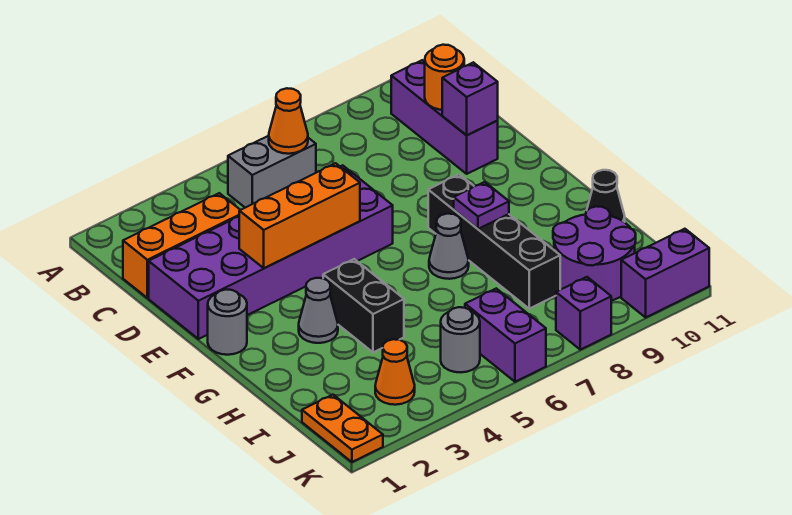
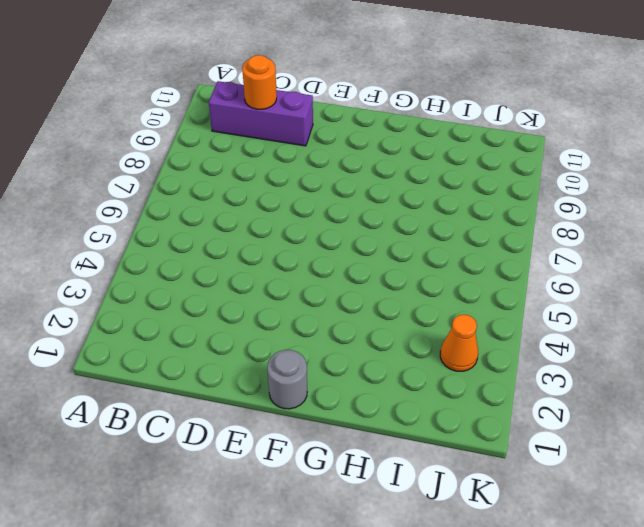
none -> grey brick B5:B6 level 1
none -> orange brick C1:C3 level 1
none -> purple brick D1:E6 level 1

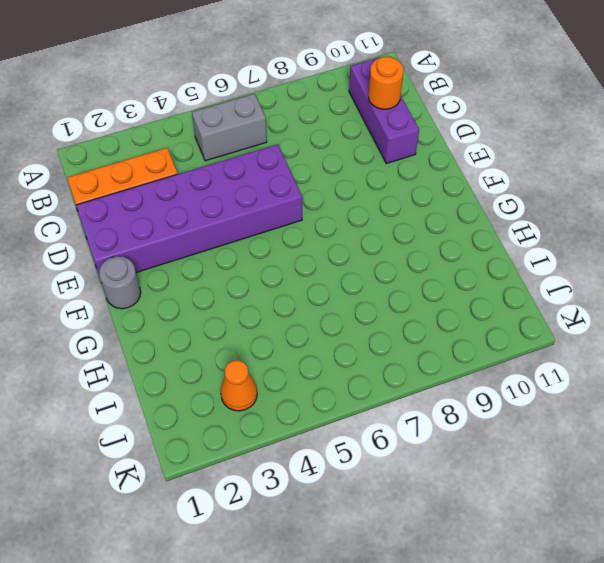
none -> black brick F8:I8 level 1
none -> grey cone G3 level 1
none -> black brick G4:H4 level 1

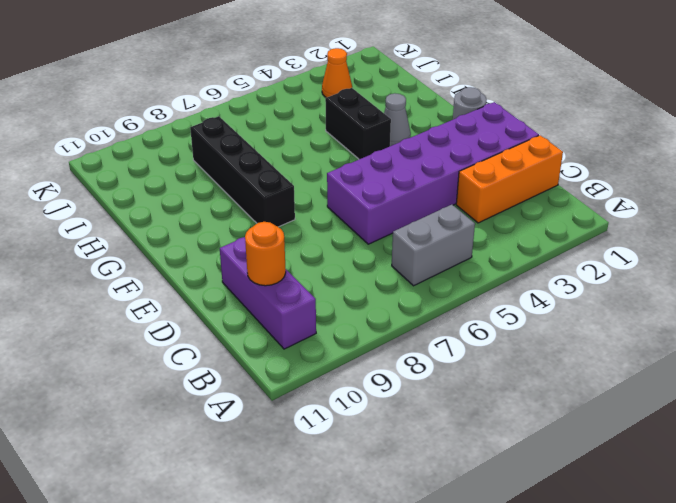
none -> grey cone G7 level 1
none -> black cone H11 level 1
none -> purple round brick I9:J10 level 1

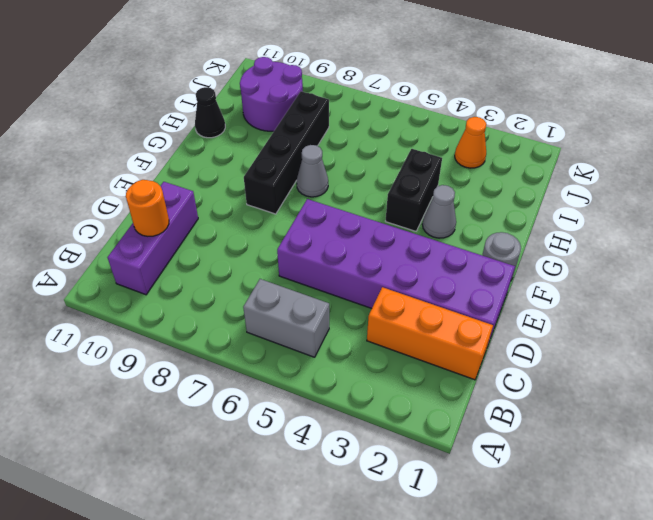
none -> orange plate J1:K1 level 1
none -> grey round brick J5 level 1
none -> purple brick J6:K6 level 1

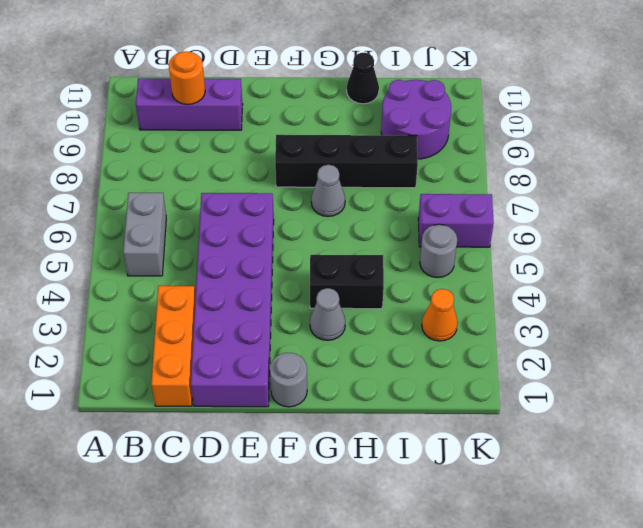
none -> orange plate J1:K1 level 1
none -> purple brick K8 level 1
none -> purple brick K10:K11 level 1

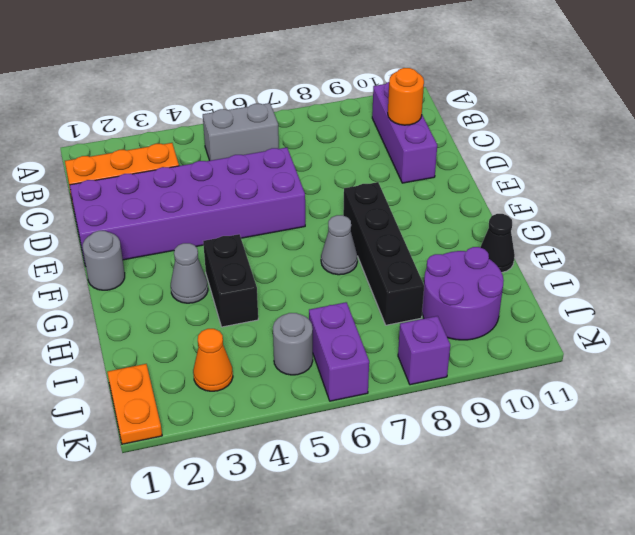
none -> purple brick K10:K11 level 1
none -> orange cone B6 level 2
none -> purple brick D10 level 2

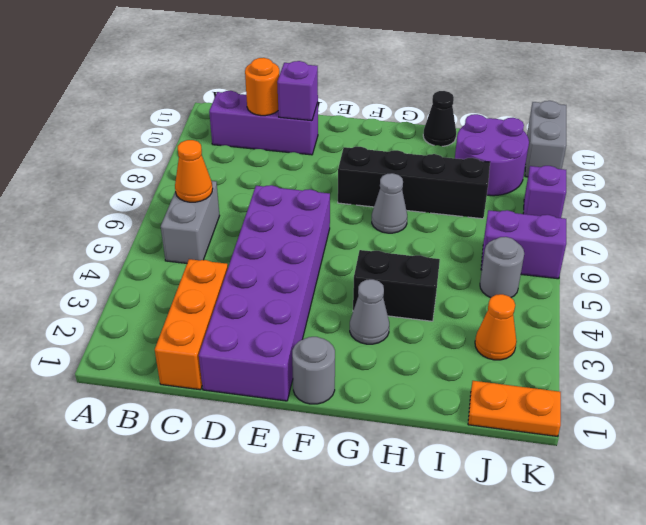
grey brick K10:K11 level 1 -> purple brick K10:K11 level 1
none -> orange brick E3:E5 level 2
none -> purple plate G8 level 2

